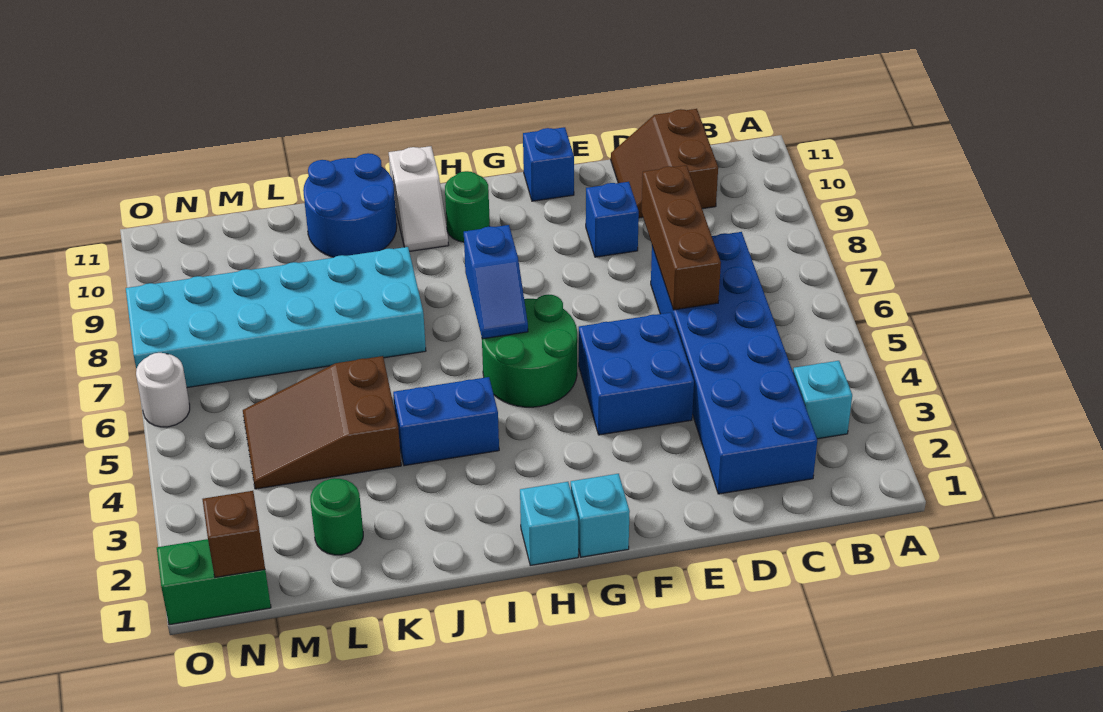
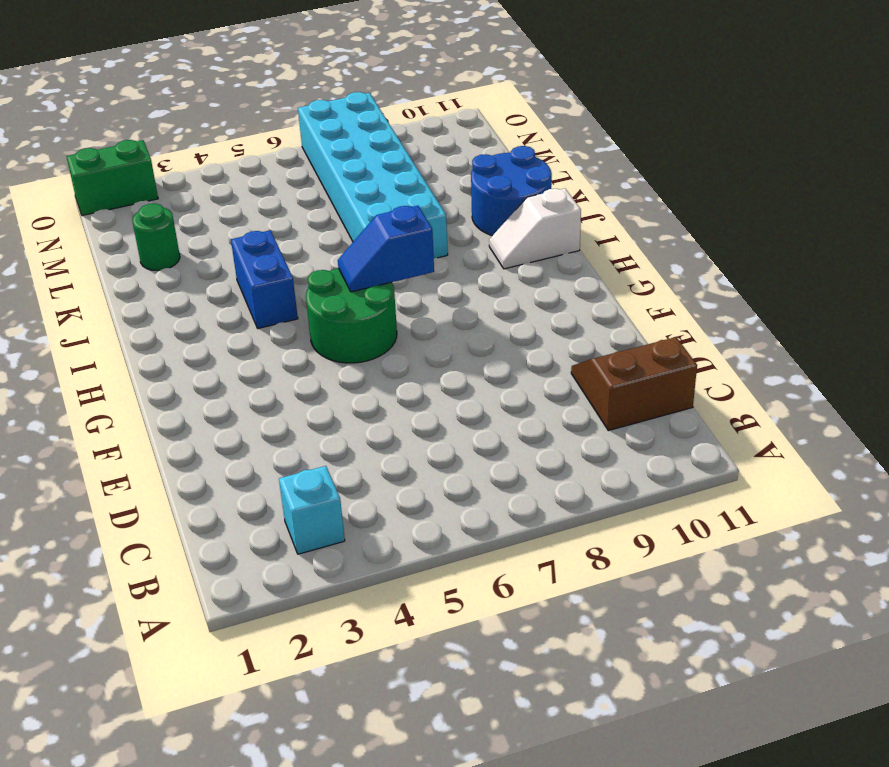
green brick O1:O2 level 1 -> green brick N1:O1 level 1
none -> blue brick C2:D7 level 1
none -> blue brick E4:F5 level 1
none -> blue brick E9 level 1

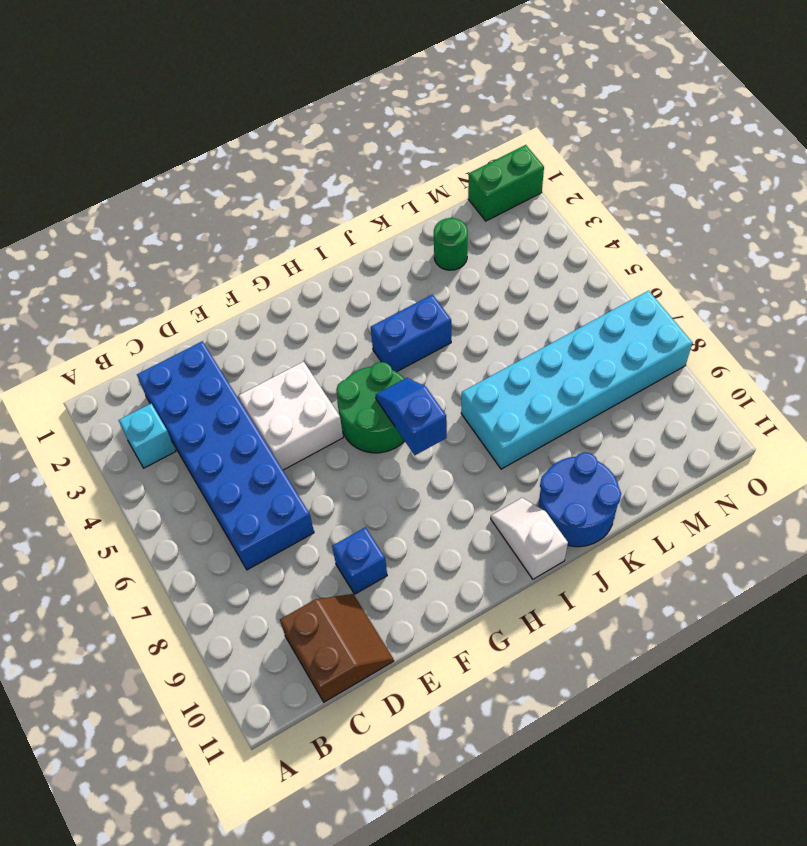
white brick E4:F5 level 1 -> blue brick E4:F5 level 1
none -> blue brick F11 level 1
none -> cyan brick G1 level 1
none -> cyan brick H1 level 1

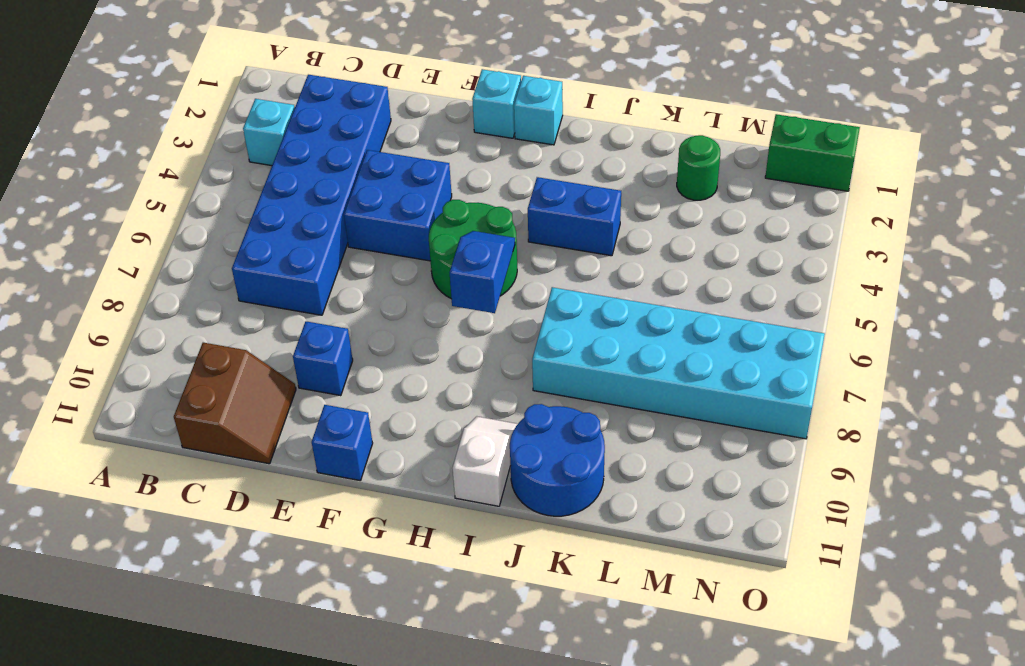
none -> green round brick H10 level 1
none -> brown slope K4:M5 level 1 top K
none -> white round brick O6 level 1

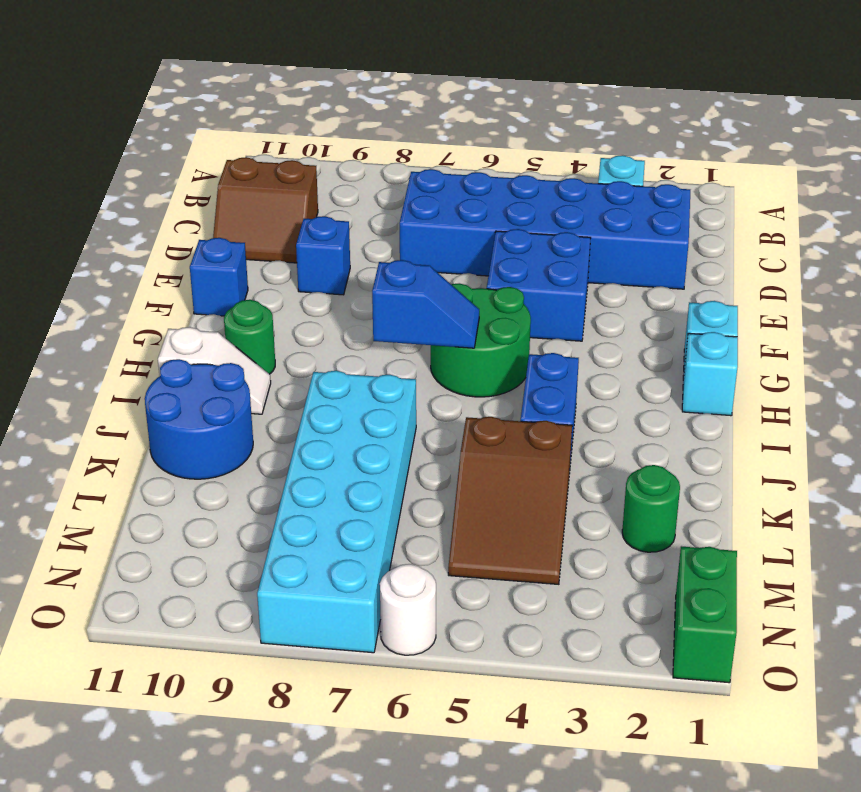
none -> brown brick D6:D8 level 2
none -> brown brick N1 level 2

